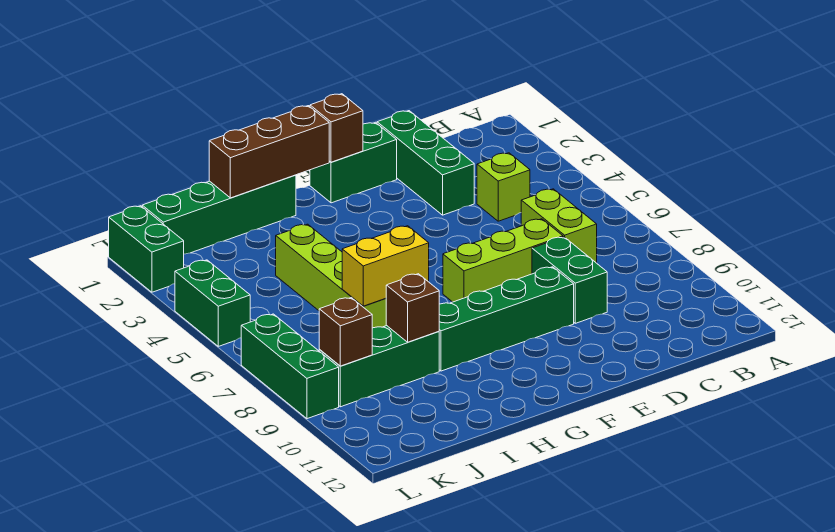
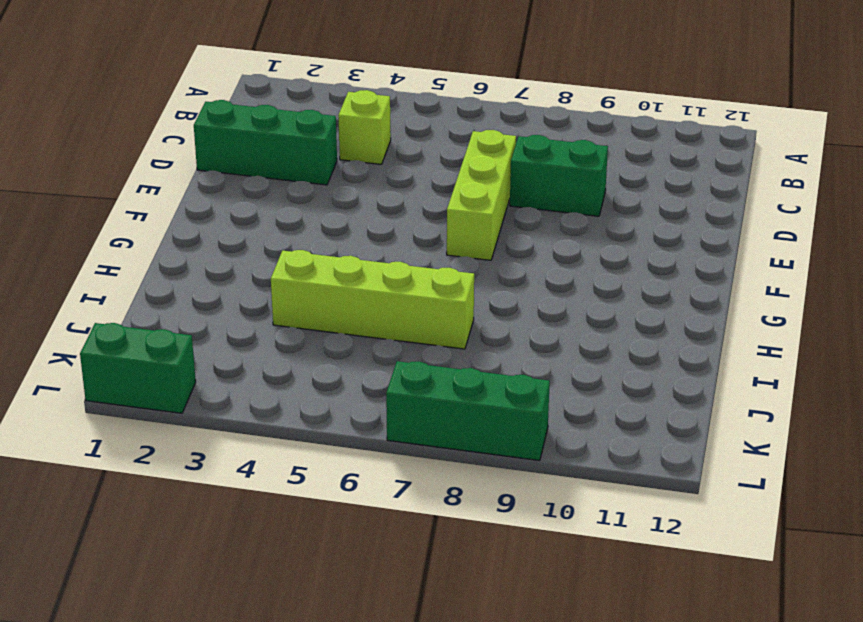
none -> lime brick C6:C7 level 1
none -> green brick E1:F1 level 1
none -> green brick E9:H9 level 1

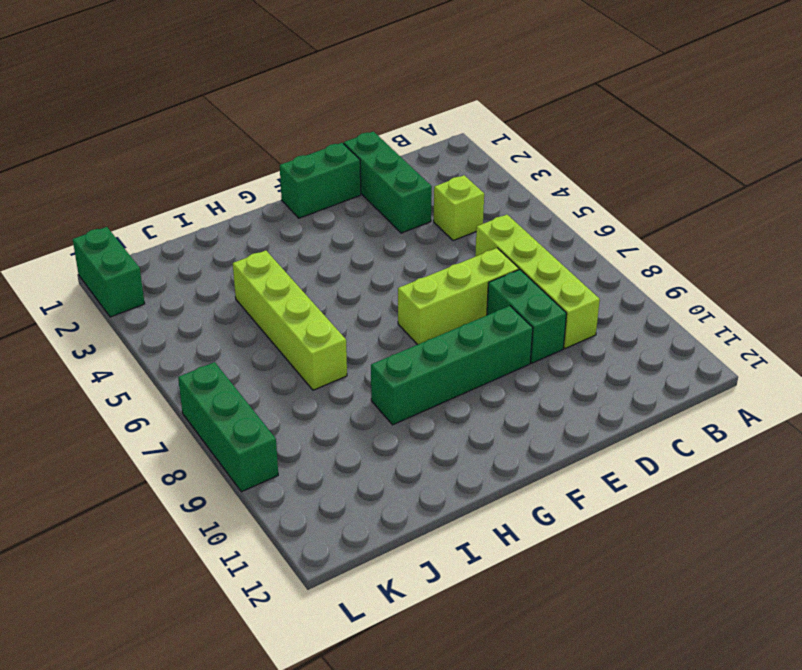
lime brick C6:C9 level 1 -> lime brick C6:C7 level 1
none -> green brick H1:K1 level 1
none -> green brick I9:K9 level 1
none -> green brick L4:L5 level 1

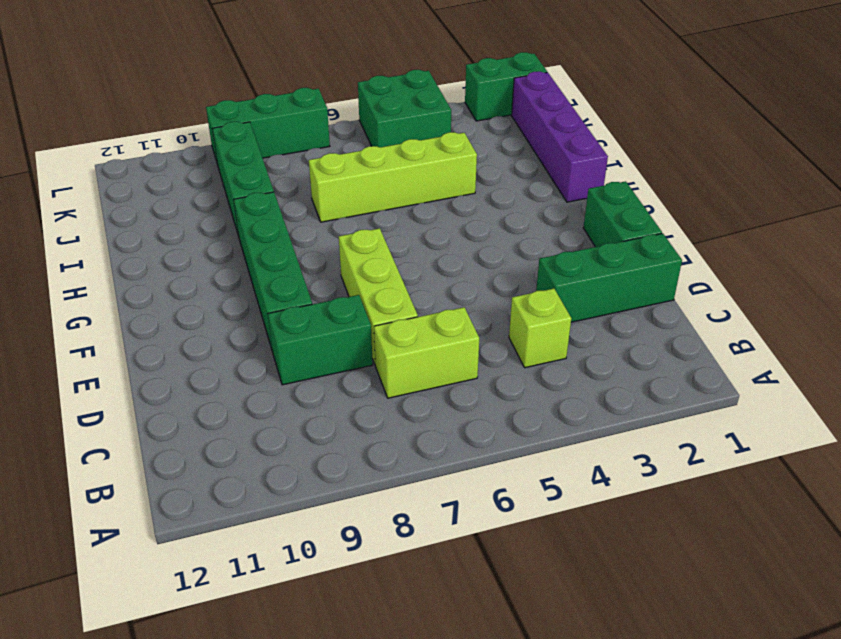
purple brick H1:K1 level 1 -> green brick H1:K1 level 1
green brick K4:L5 level 1 -> green brick L4:L5 level 1
none -> brown brick F1 level 2
none -> brown brick G1:I1 level 2
none -> yellow brick H7:I7 level 2

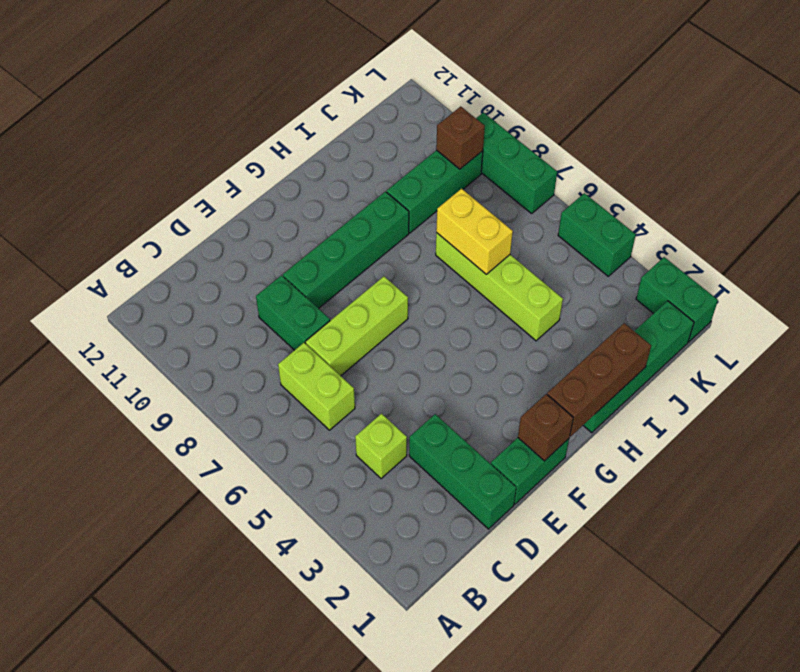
yellow brick I6:I7 level 2 -> yellow brick H7:I7 level 2
none -> brown brick I9 level 2

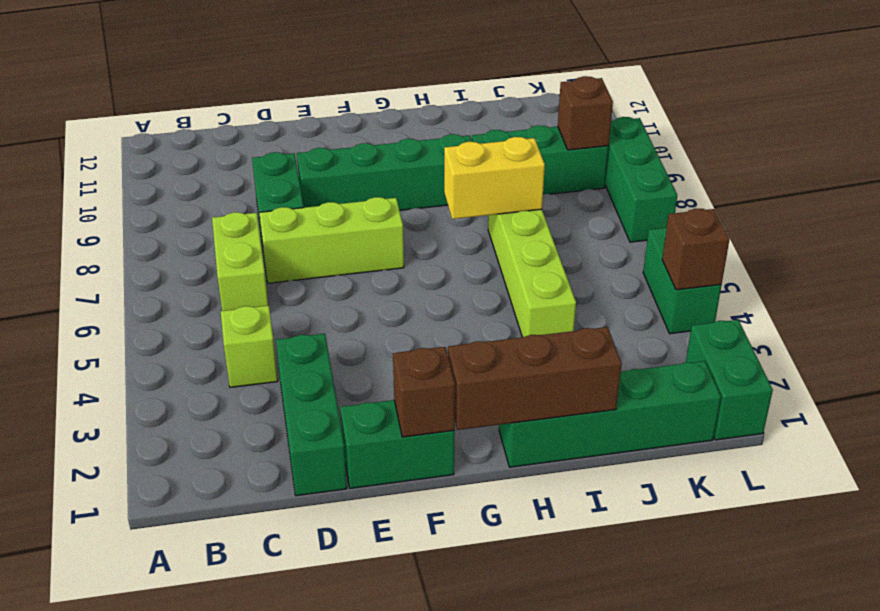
brown brick L4 level 2 -> brown brick I9 level 2

